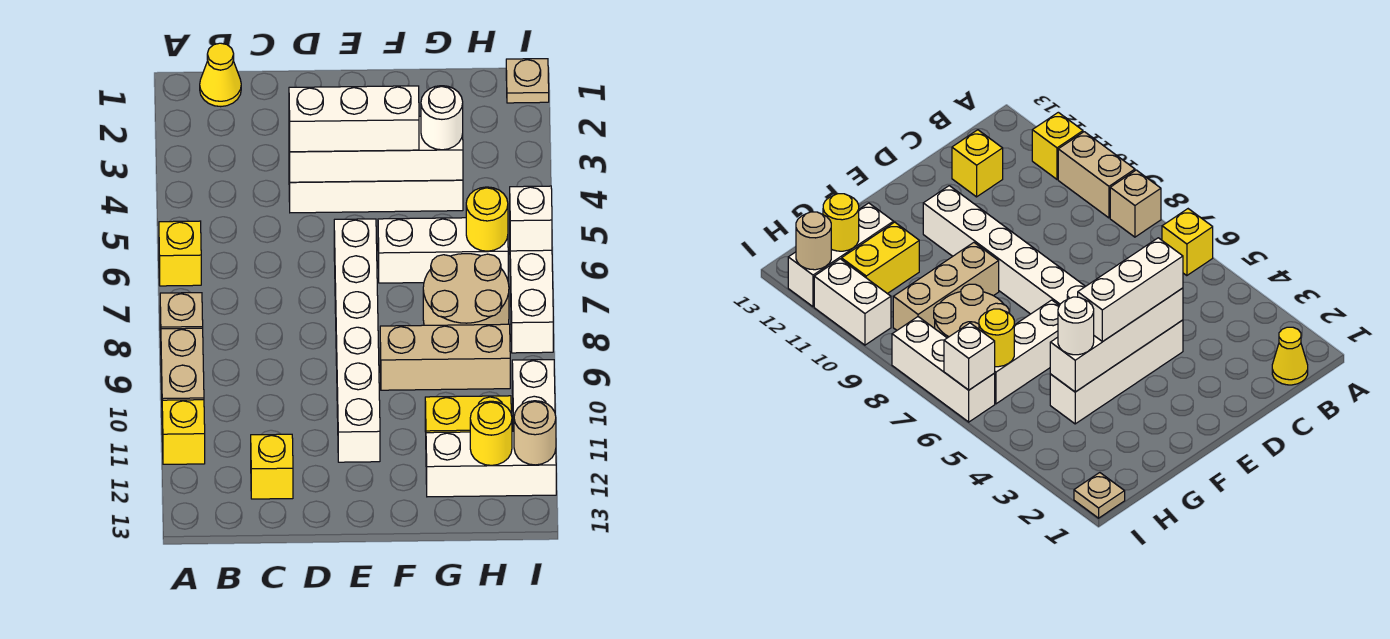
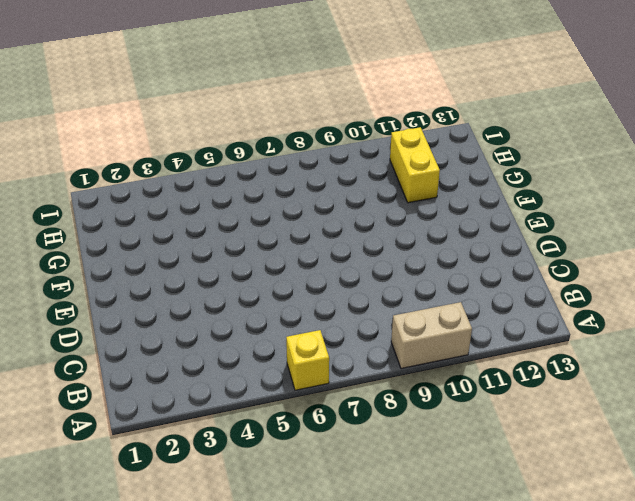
none -> tan brick A8 level 1
none -> yellow brick A11 level 1
none -> yellow cone B1 level 1

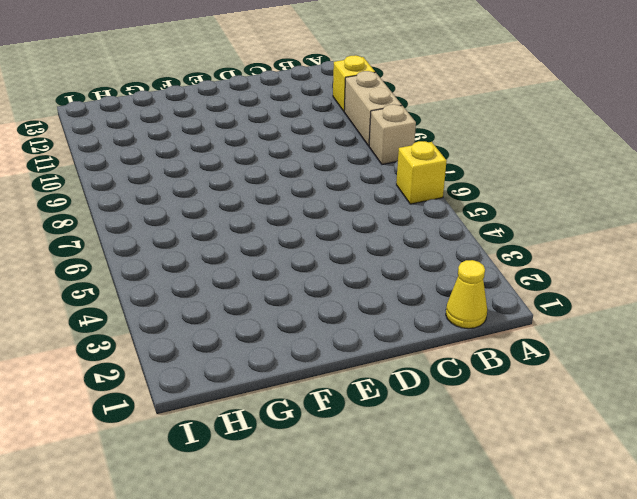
none -> yellow brick C12 level 1
none -> white brick D4:G4 level 1
none -> white brick E6:E11 level 1

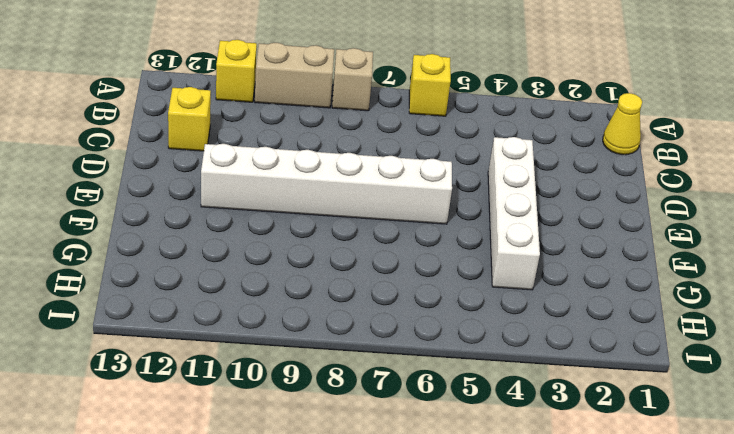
none -> white brick F6:H6 level 1
none -> tan brick F9:H9 level 1
none -> tan round brick G7:H8 level 1

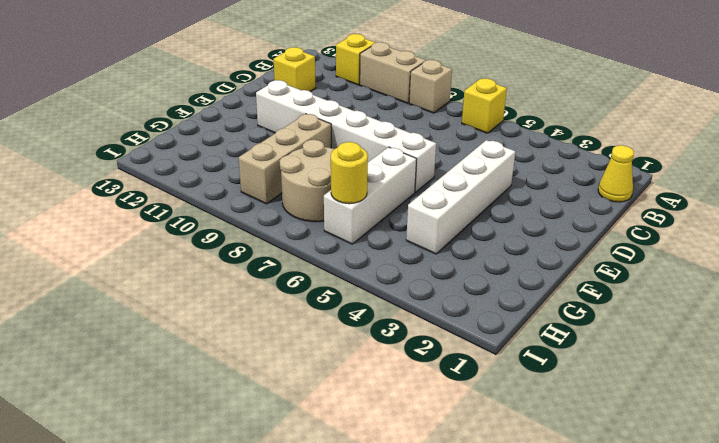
none -> yellow brick G11:H11 level 1
none -> white brick G12:I12 level 1
none -> tan plate I1 level 1

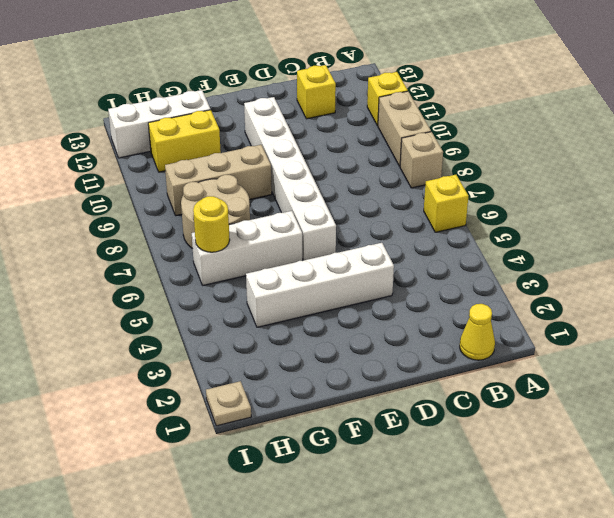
none -> white brick I6:I8 level 1
none -> white brick I10:I11 level 1
none -> white brick D4:G4 level 2

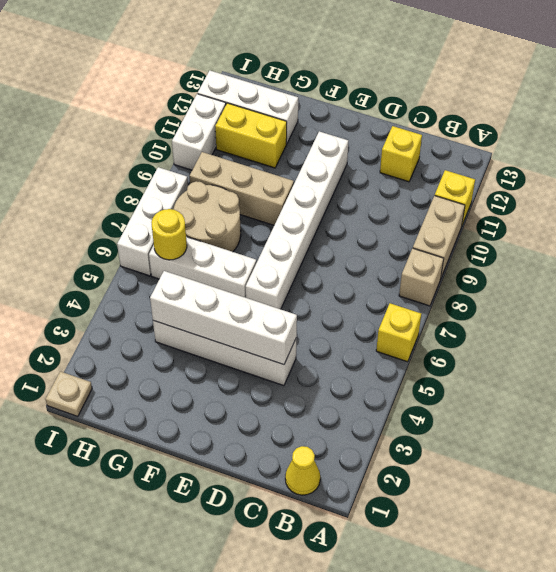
none -> yellow round brick H12 level 2
none -> white brick I6 level 2
none -> tan round brick I12 level 2

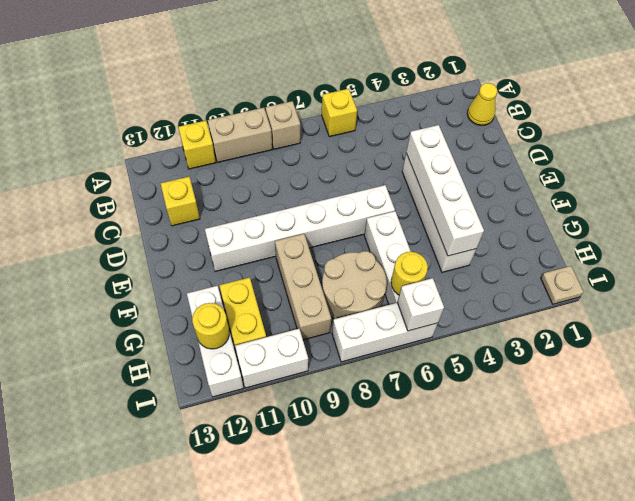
none -> tan round brick I12 level 2
none -> white brick D4:F4 level 3
none -> white round brick G4 level 3

